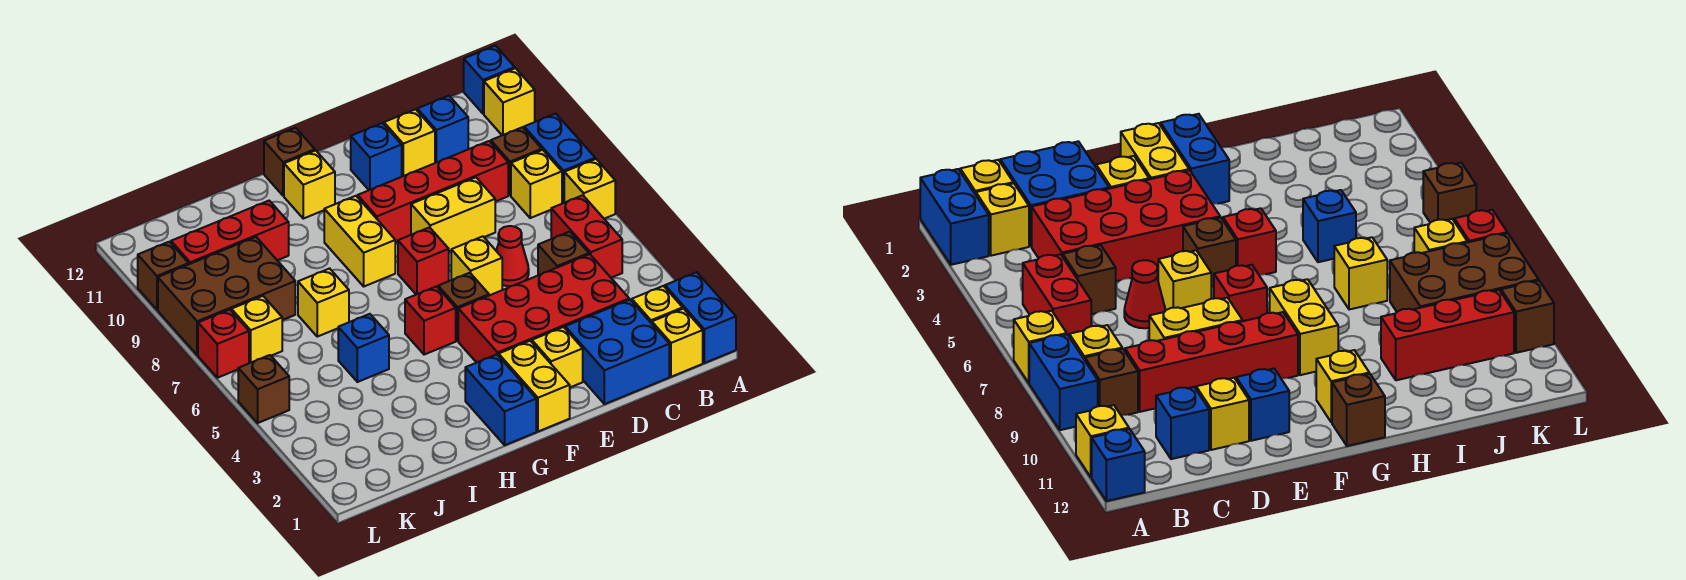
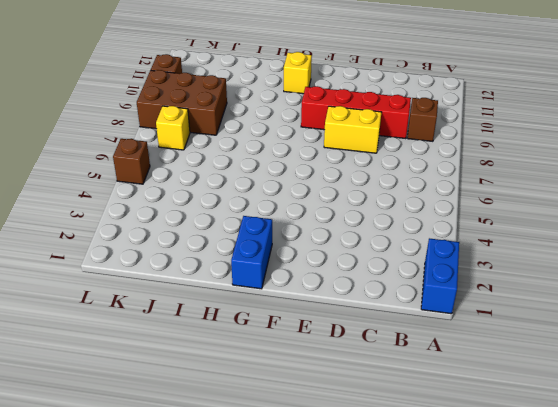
none -> yellow brick A7 level 1
none -> blue brick A8:A9 level 1
none -> yellow brick A11 level 1
none -> blue brick A12 level 1

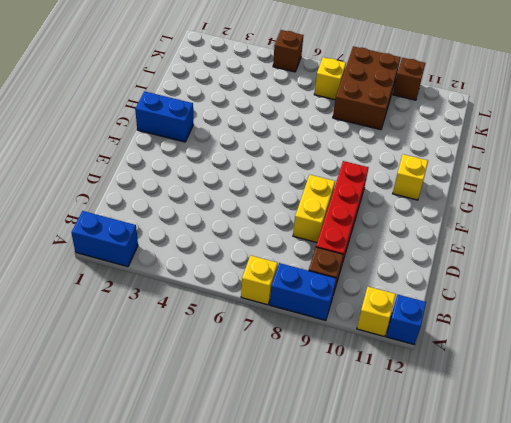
none -> yellow brick B1 level 1
none -> yellow brick B2 level 1
none -> red brick B5:B6 level 1
none -> yellow brick B8 level 1

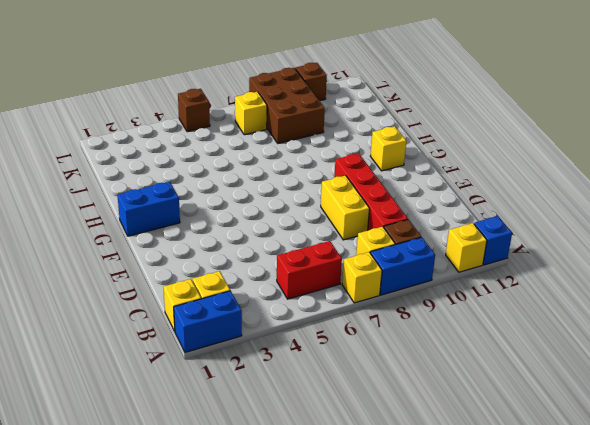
none -> blue brick C1:D2 level 1
none -> red brick C3:F4 level 1
none -> brown brick C5 level 1
none -> blue brick C11 level 1

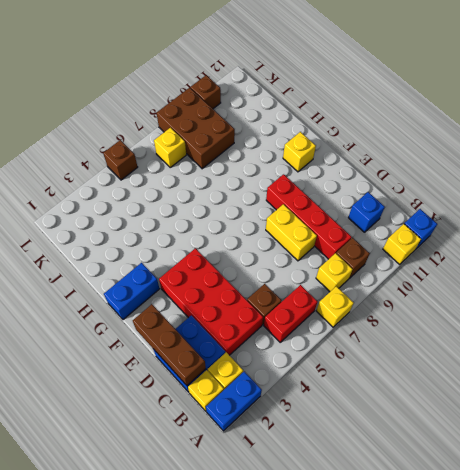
brown brick C1:E1 level 2 -> none
none -> blue brick A8:A9 level 1
none -> red cone D6 level 1
none -> yellow brick D11 level 1
none -> yellow brick E2 level 1

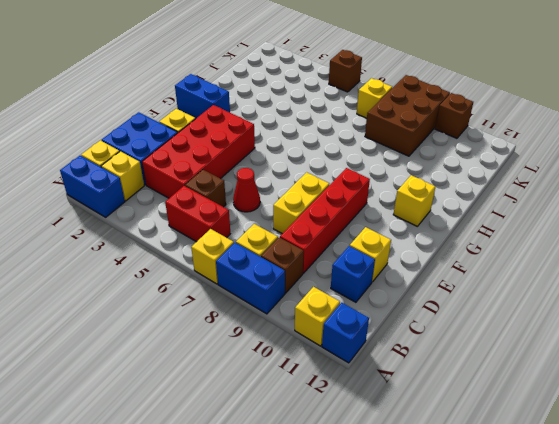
none -> yellow brick E6 level 1
none -> blue brick E11 level 1
none -> yellow brick F1:F2 level 1
none -> brown brick F5 level 1

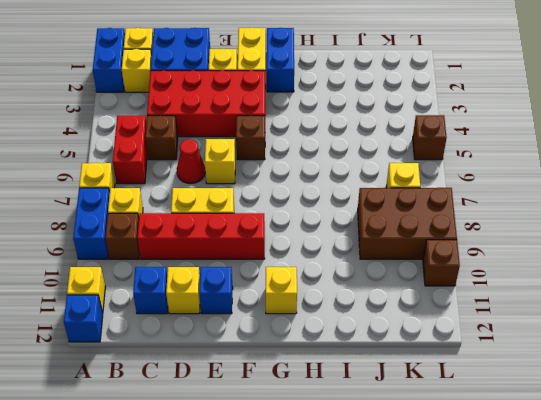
none -> red brick F7 level 1
none -> red brick G5 level 1
none -> yellow brick G8:G9 level 1
none -> brown brick G12 level 1

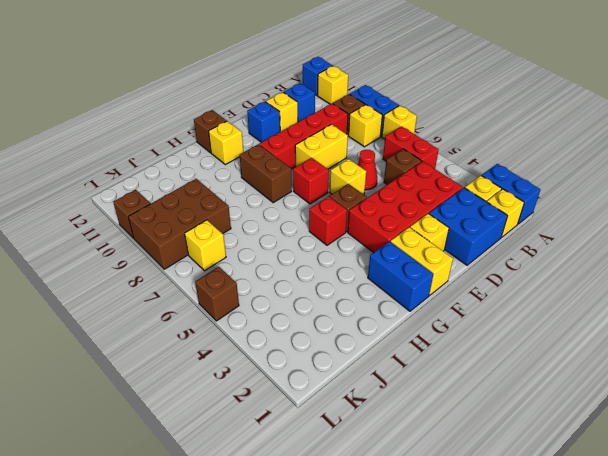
brown brick G8:G9 level 1 -> yellow brick G8:G9 level 1
none -> blue brick I5 level 1
none -> yellow brick I7 level 1
none -> red brick I10:K10 level 1
none -> red brick L7 level 1

